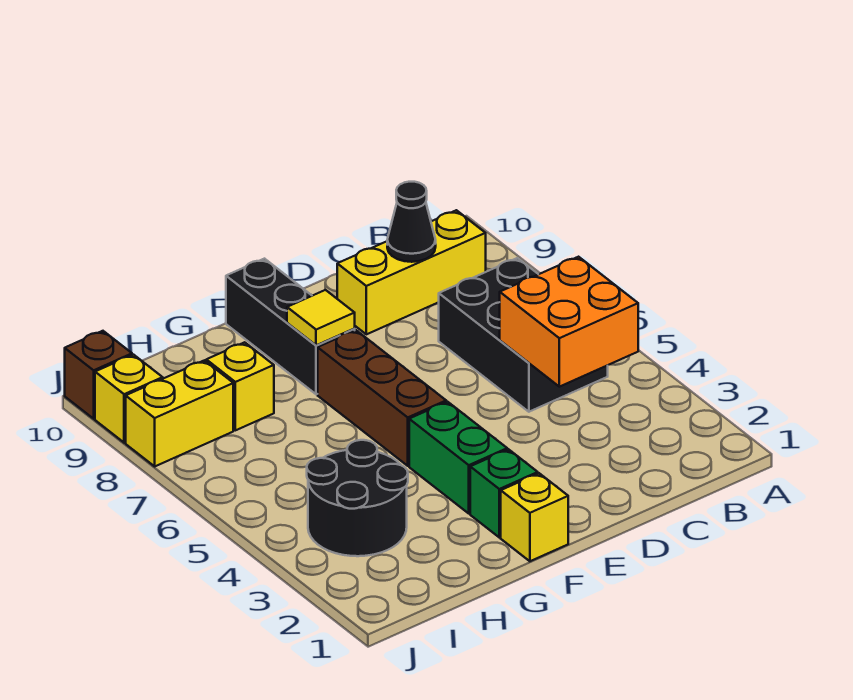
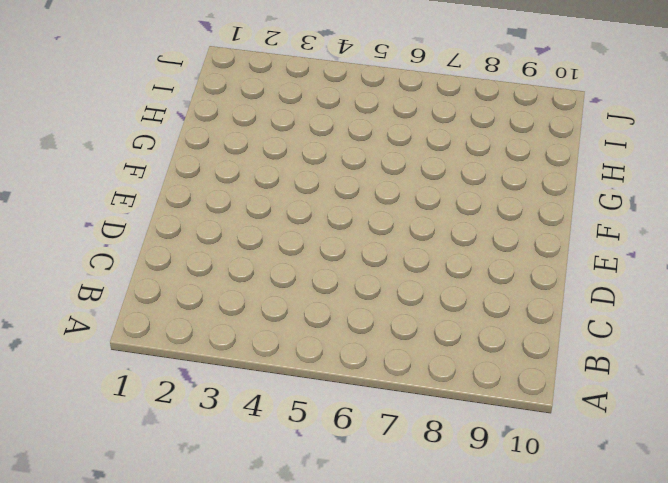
none -> black brick B5:C7 level 1
none -> yellow brick B9:D9 level 1
none -> yellow brick F1 level 1

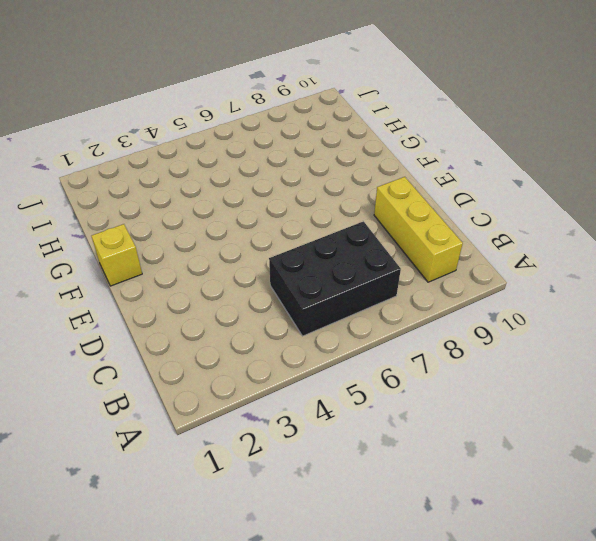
none -> green brick F2 level 1
none -> green brick F3:F4 level 1
none -> brown brick F5:F7 level 1

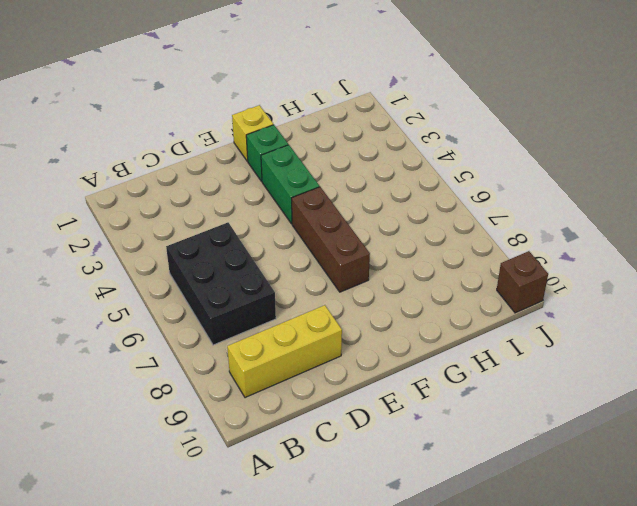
none -> black brick F8:F10 level 1
none -> black round brick H3:I4 level 1
none -> yellow brick H8 level 1

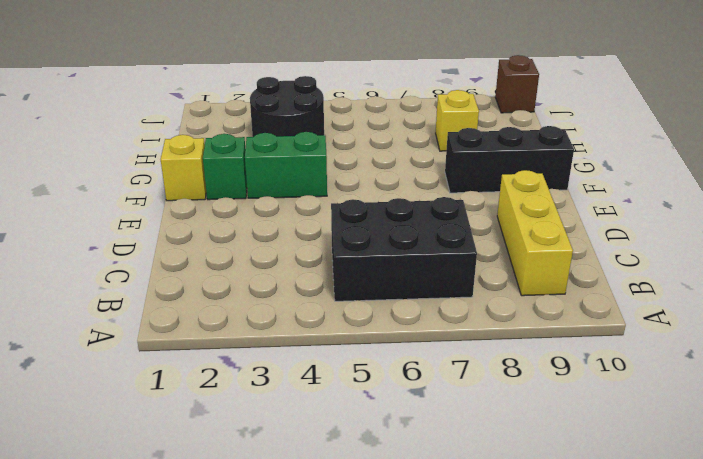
none -> brown brick F5:F7 level 1
none -> yellow brick I8:J8 level 1
none -> yellow brick J9 level 1

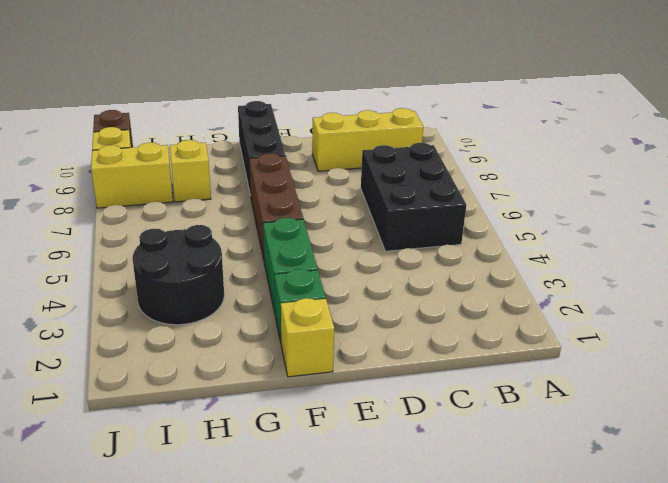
none -> orange brick B4:C5 level 2
none -> black cone C9 level 2
none -> yellow tile F8 level 2

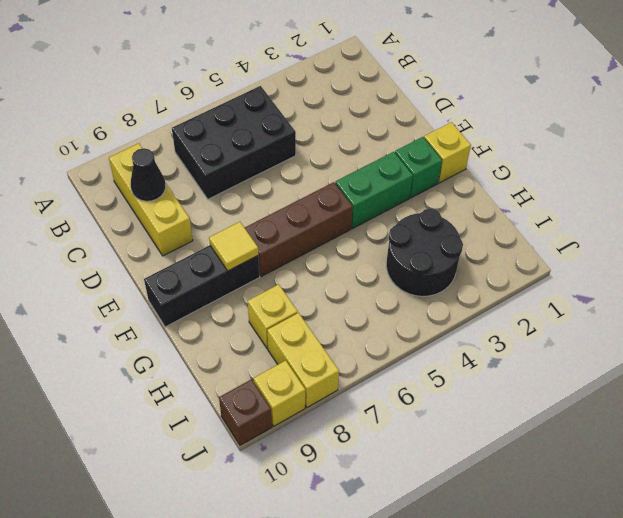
none -> orange brick B4:C5 level 2

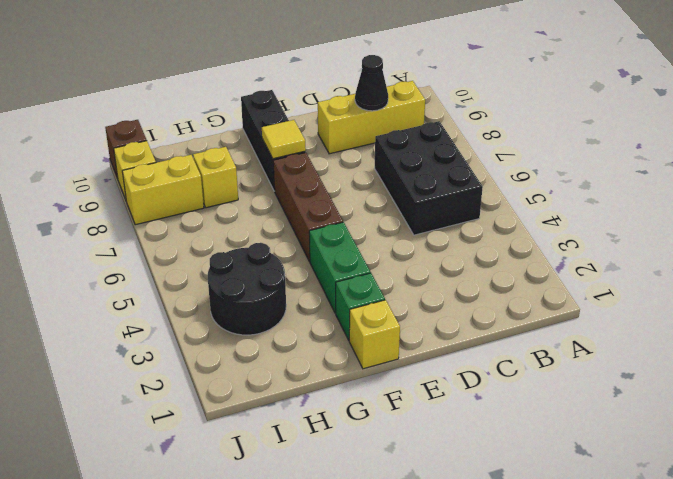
none -> orange brick B4:C5 level 2

